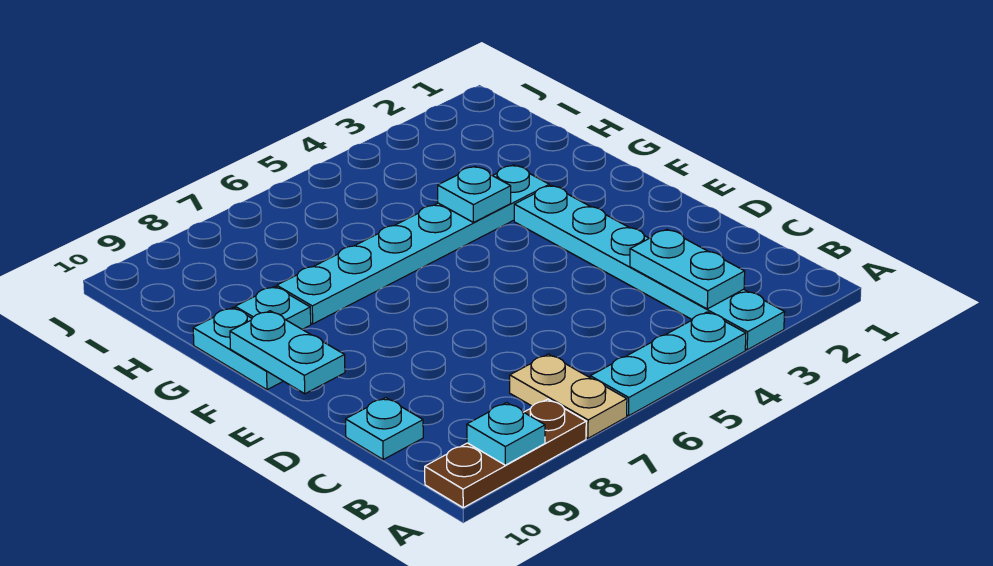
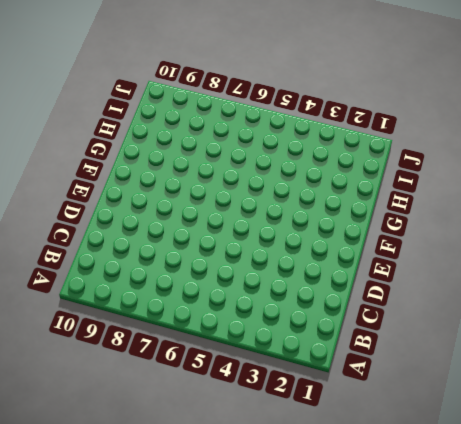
none -> cyan plate A3:F3 level 1
none -> cyan plate A4:A6 level 1
none -> tan plate A7:B7 level 1

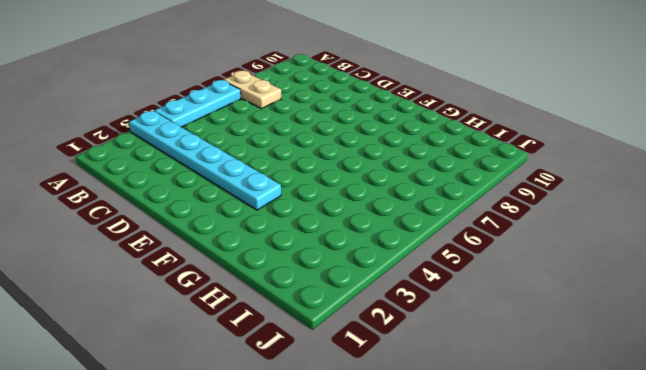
none -> brown plate A8:A10 level 1
none -> cyan plate C10 level 1
none -> cyan plate F10:G10 level 1

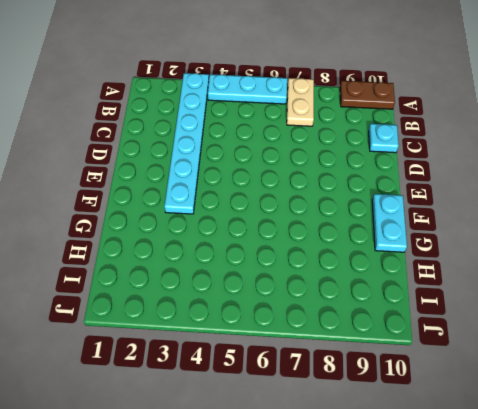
brown plate A9:A10 level 1 -> brown plate A8:A10 level 1
none -> cyan plate G3:G8 level 1
none -> cyan plate G9 level 1
none -> cyan plate A9 level 2

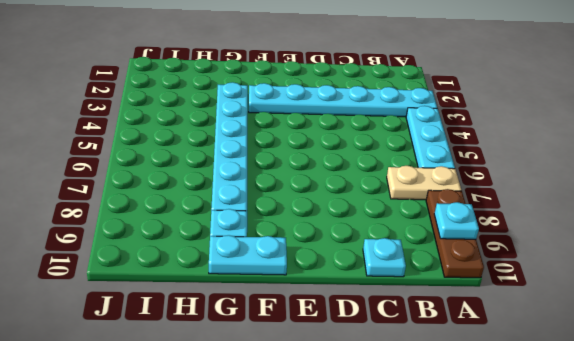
none -> cyan plate B3:C3 level 2
none -> cyan plate E10:F10 level 2
none -> cyan plate G4 level 2

